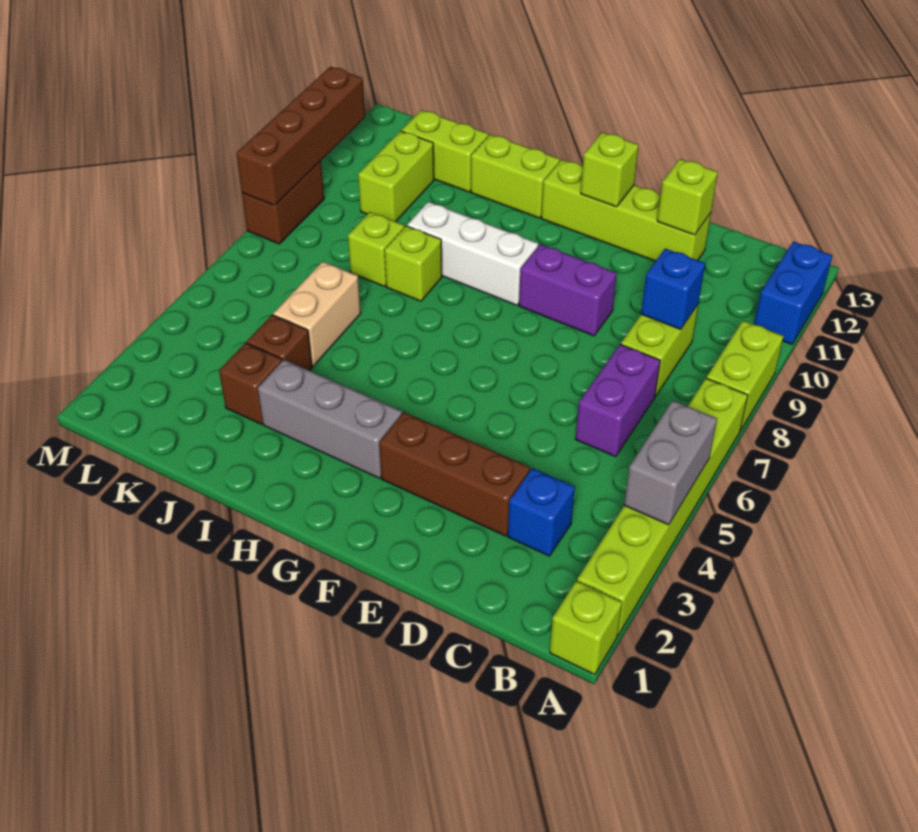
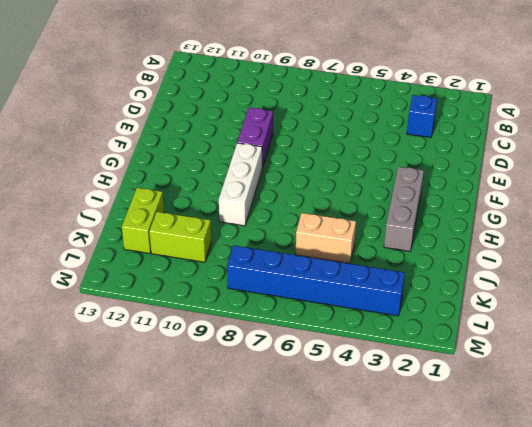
blue brick L3:L8 level 1 -> none
none -> lime brick A1 level 1
none -> lime brick A2:A7 level 1
none -> lime brick A8:A9 level 1

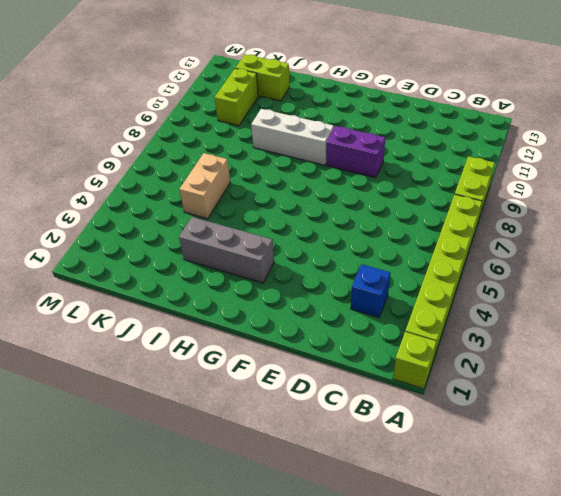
none -> blue brick A11:A12 level 1
none -> purple brick C6:C7 level 1
none -> lime brick C8:C9 level 1

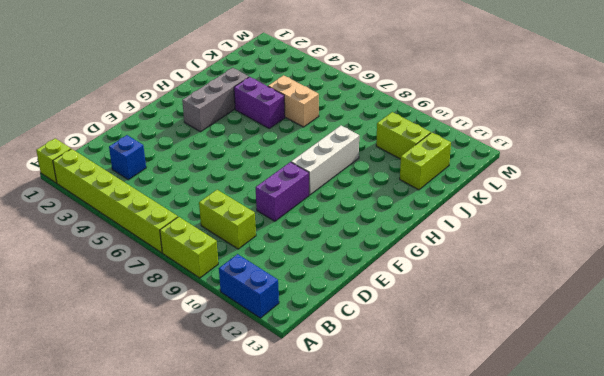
purple brick I4:I5 level 1 -> purple brick C6:C7 level 1
none -> brown brick D3:F3 level 1
none -> lime brick D12:G12 level 1
none -> lime brick H12:I12 level 1

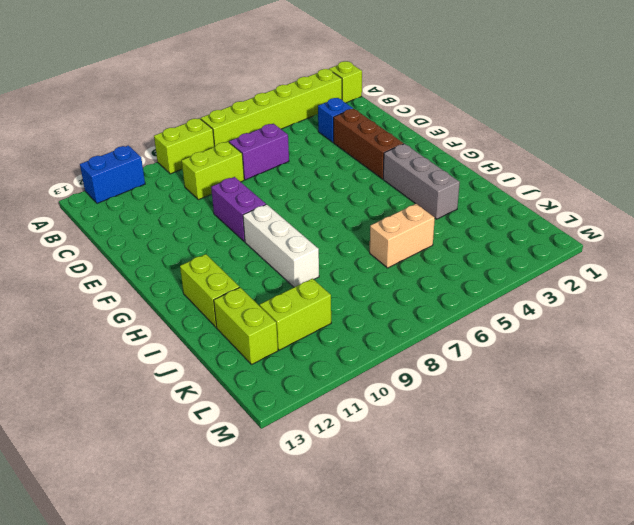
none -> lime brick D12:G12 level 1
none -> lime brick I8 level 1
none -> brown brick J3 level 1

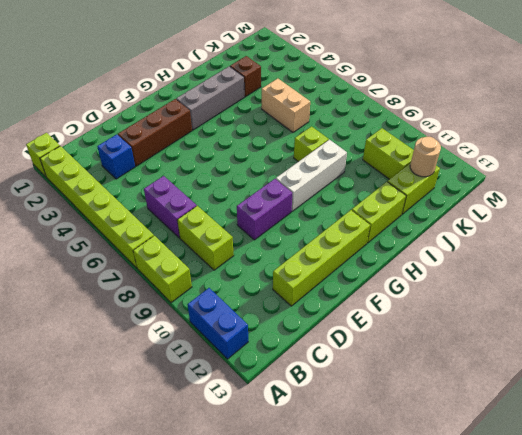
tan round brick K12 level 2 -> none
none -> brown brick J4 level 1
none -> lime brick J8 level 1
none -> brown brick M8:M9 level 1

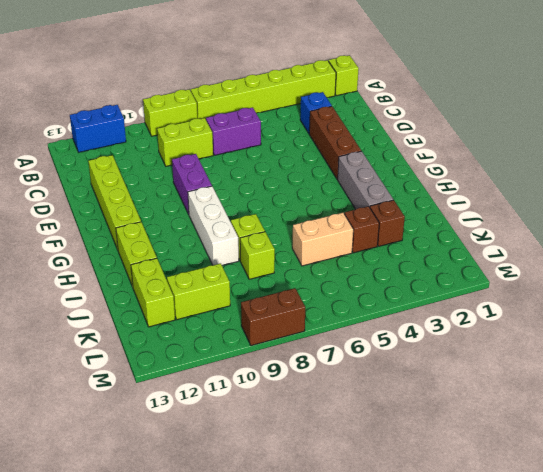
none -> grey brick A4:A5 level 2
none -> blue brick C9 level 2
none -> lime brick D12 level 2

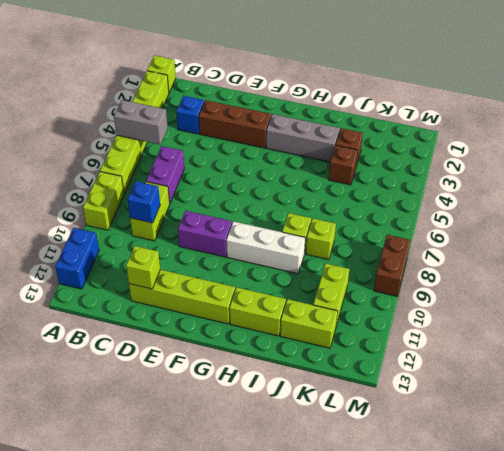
grey brick A5:B5 level 2 -> grey brick A4:A5 level 2
none -> tan brick J5:J6 level 1
none -> lime brick F12 level 2
none -> brown brick M8:M11 level 2

